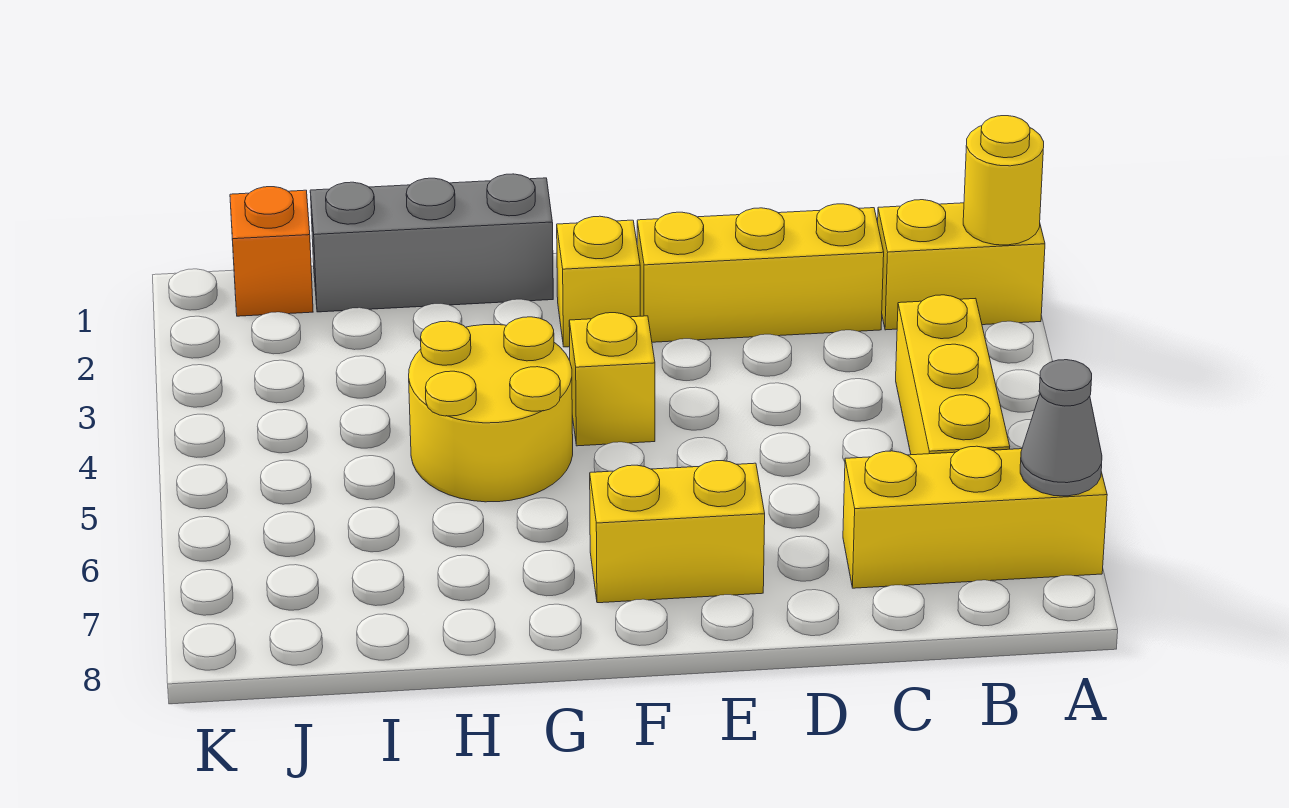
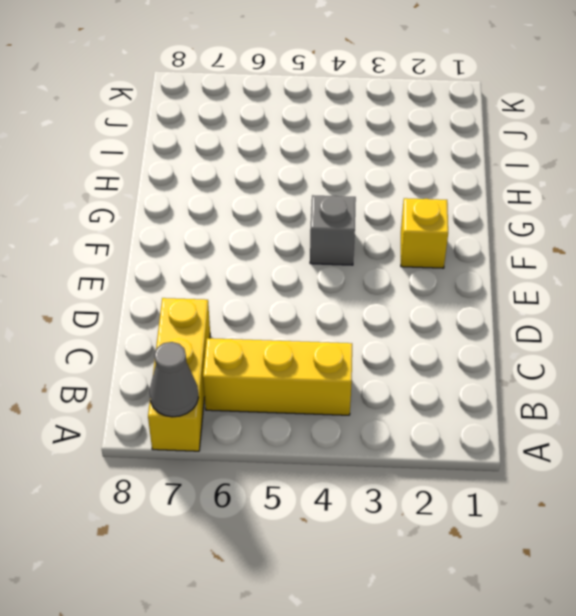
grey brick F4 level 1 -> yellow brick F4 level 1
none -> yellow brick A2:B2 level 1
none -> yellow brick C2:E2 level 1
none -> yellow brick E7:F7 level 1

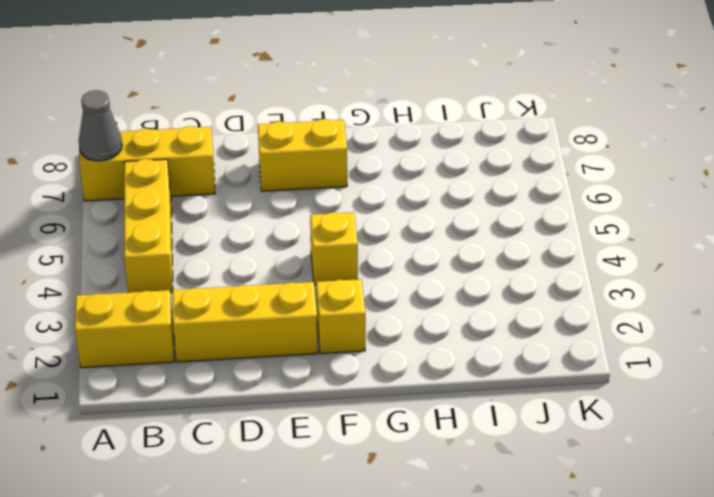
none -> grey brick G1:I1 level 1
none -> yellow round brick G4:H5 level 1
none -> orange brick J1 level 1

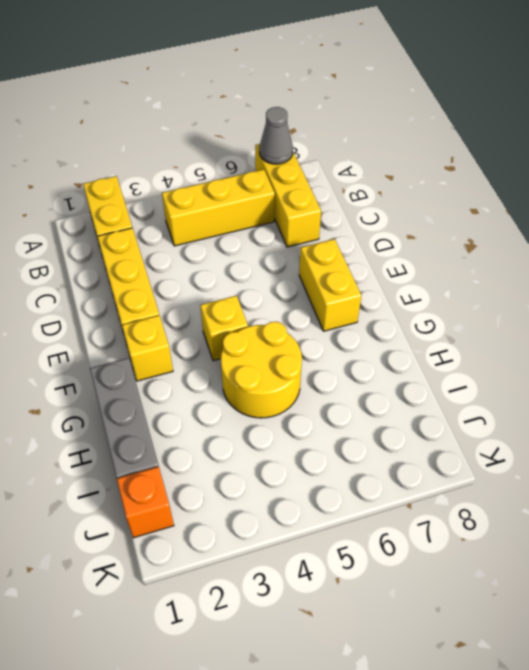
none -> yellow round brick A2 level 2

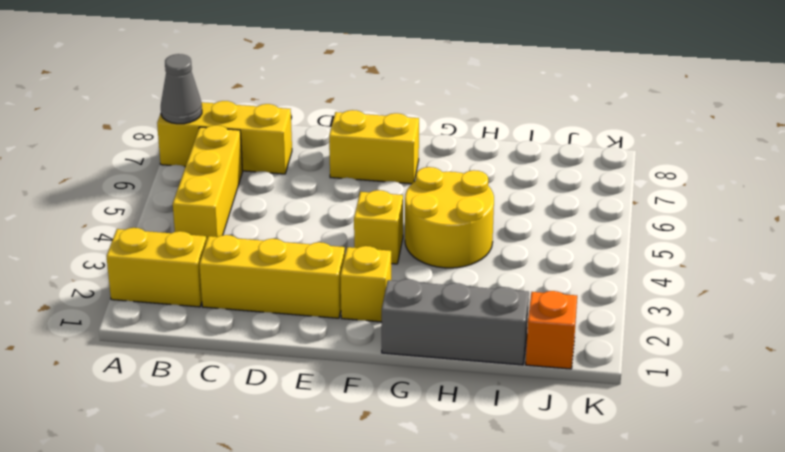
none -> yellow round brick A2 level 2

